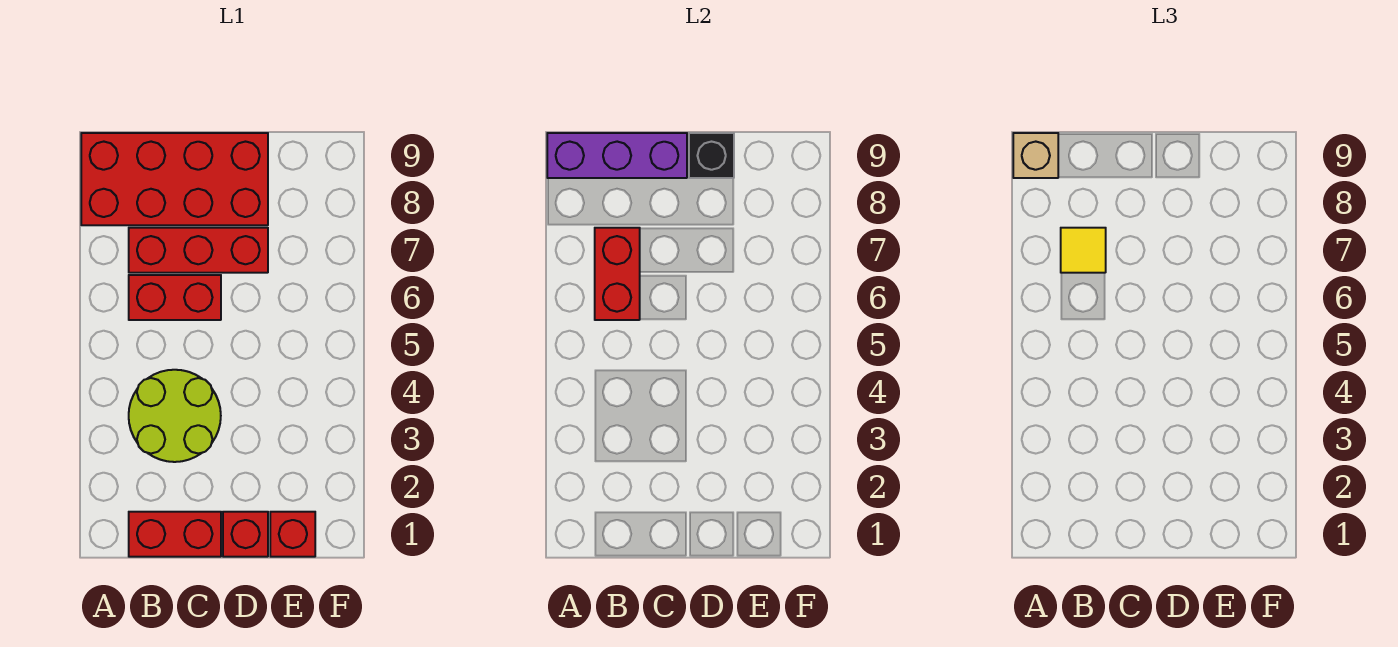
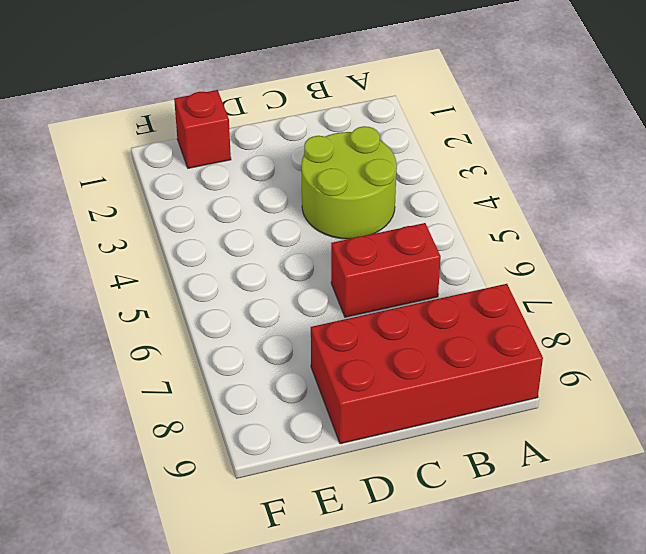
none -> red brick B1:C1 level 1
none -> red brick B7:D7 level 1
none -> red brick D1 level 1

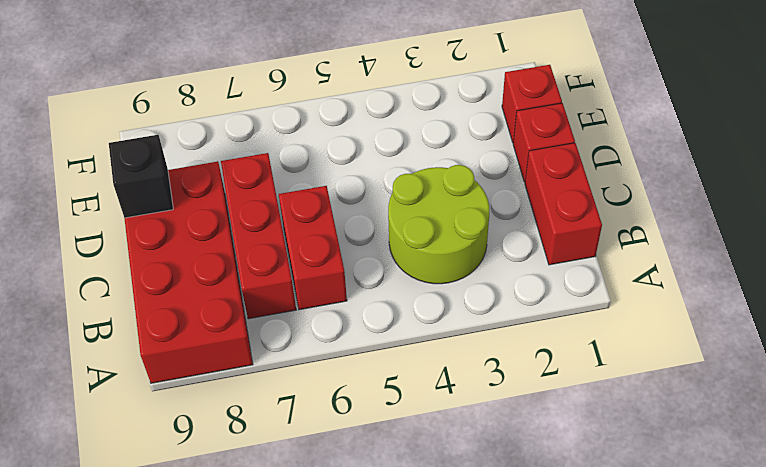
none -> purple brick A9:C9 level 2
none -> red brick B6:B7 level 2
none -> tan brick A9 level 3

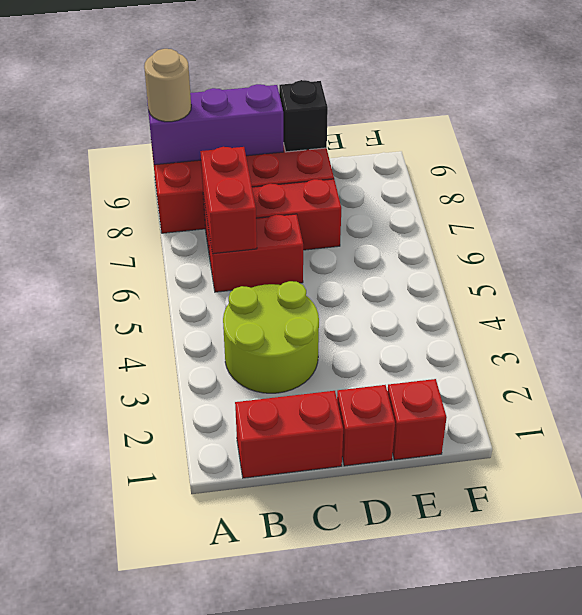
tan round brick A9 level 3 -> tan brick A9 level 3
none -> yellow tile B7 level 3

